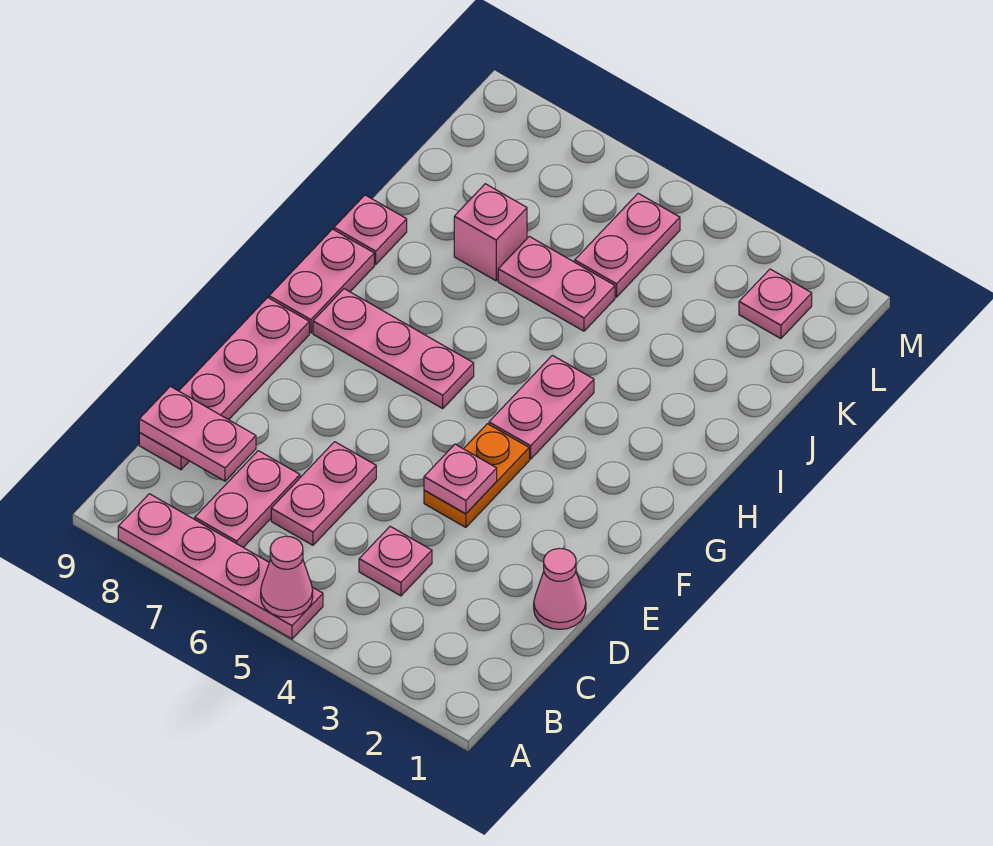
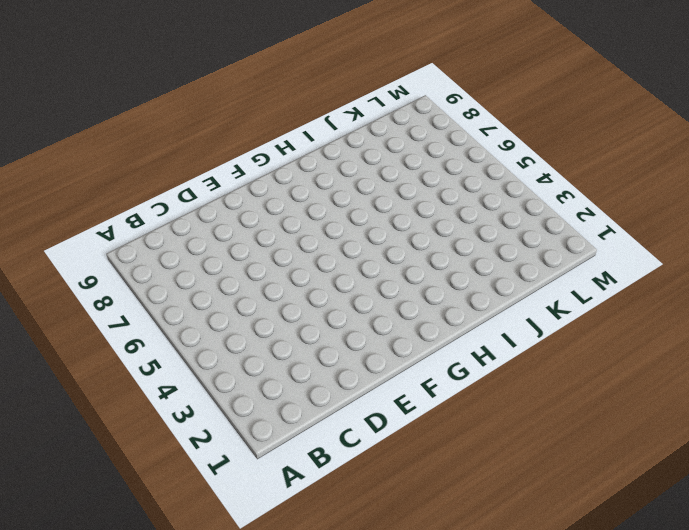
none -> pink plate A5:A8 level 1
none -> pink plate B7:C7 level 1
none -> pink plate C4 level 1

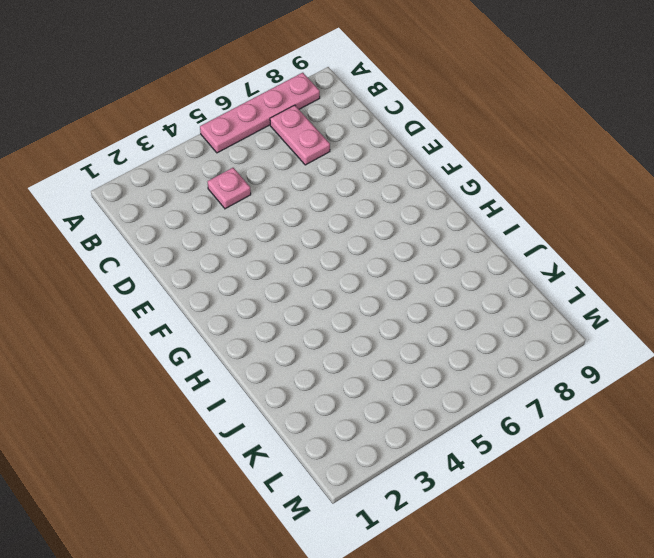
none -> pink plate C6:D6 level 1
none -> pink plate C9:F9 level 1
none -> pink cone D1 level 1

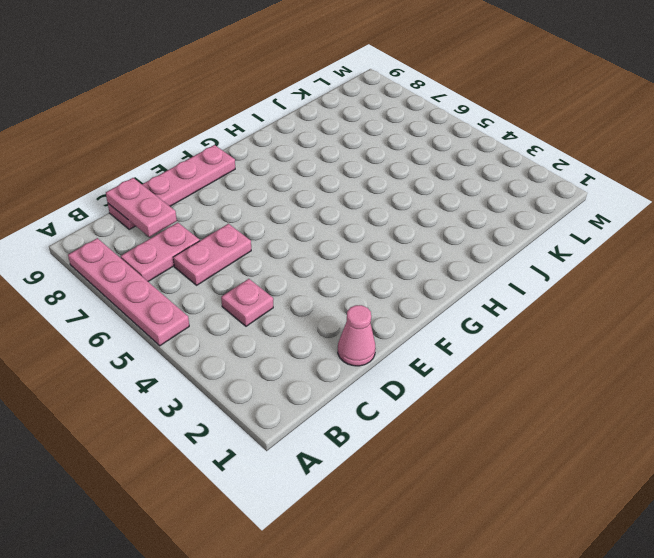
none -> orange plate E4:F4 level 1
none -> pink plate G4:H4 level 1
none -> pink plate G6:G8 level 1

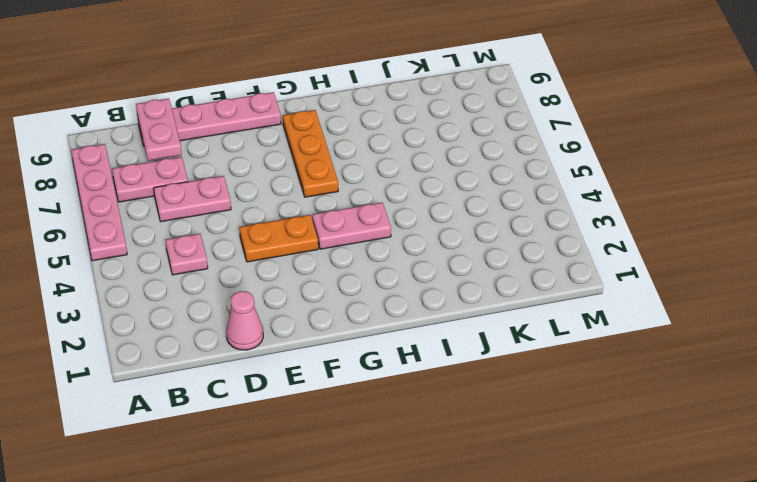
orange plate G6:G8 level 1 -> pink plate G6:G8 level 1
none -> pink plate G9:H9 level 1
none -> pink plate I9 level 1
none -> pink plate J5:J6 level 1

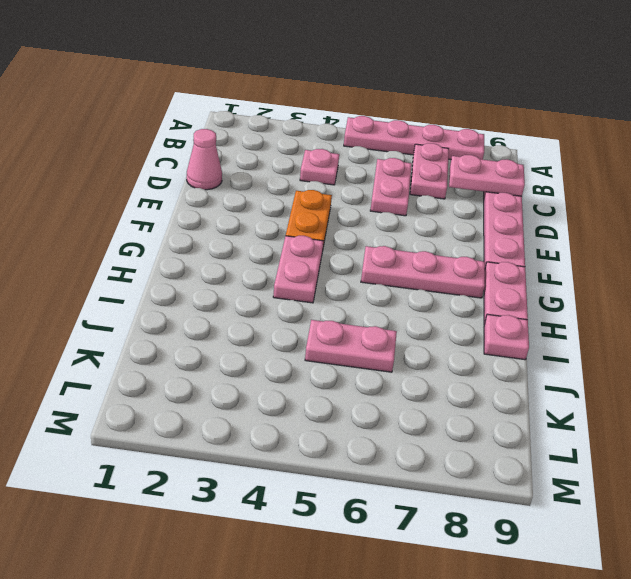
none -> pink brick J7 level 1
none -> pink plate K5:L5 level 1
none -> pink plate L2 level 1

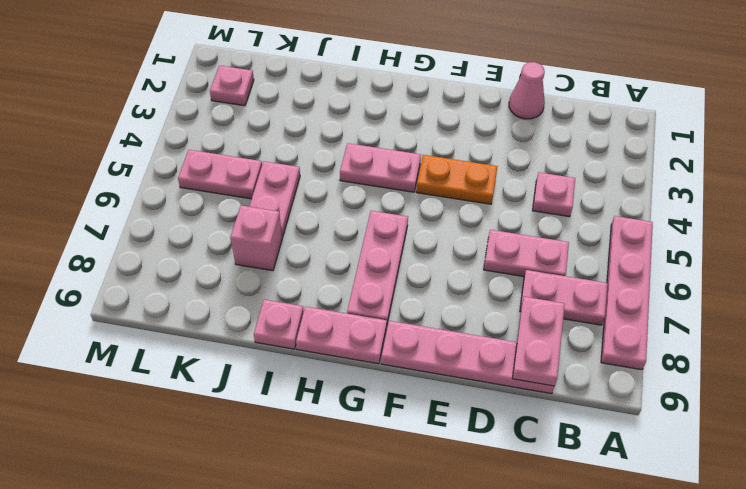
none -> pink cone A5 level 2
none -> pink plate E4 level 2

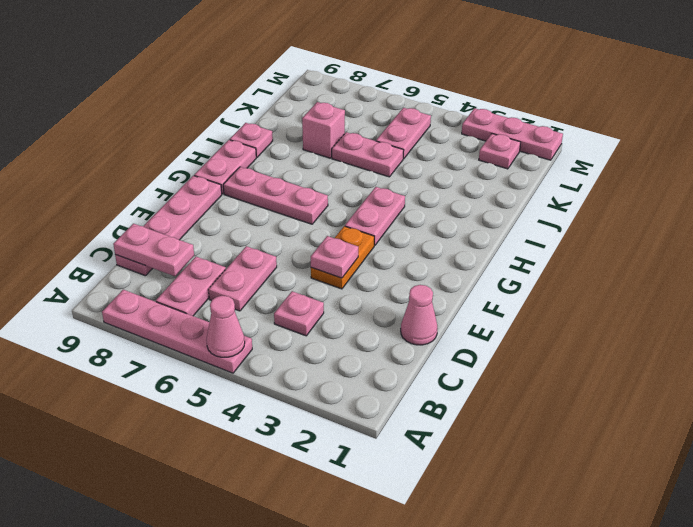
pink plate M1:M3 level 1 -> none

